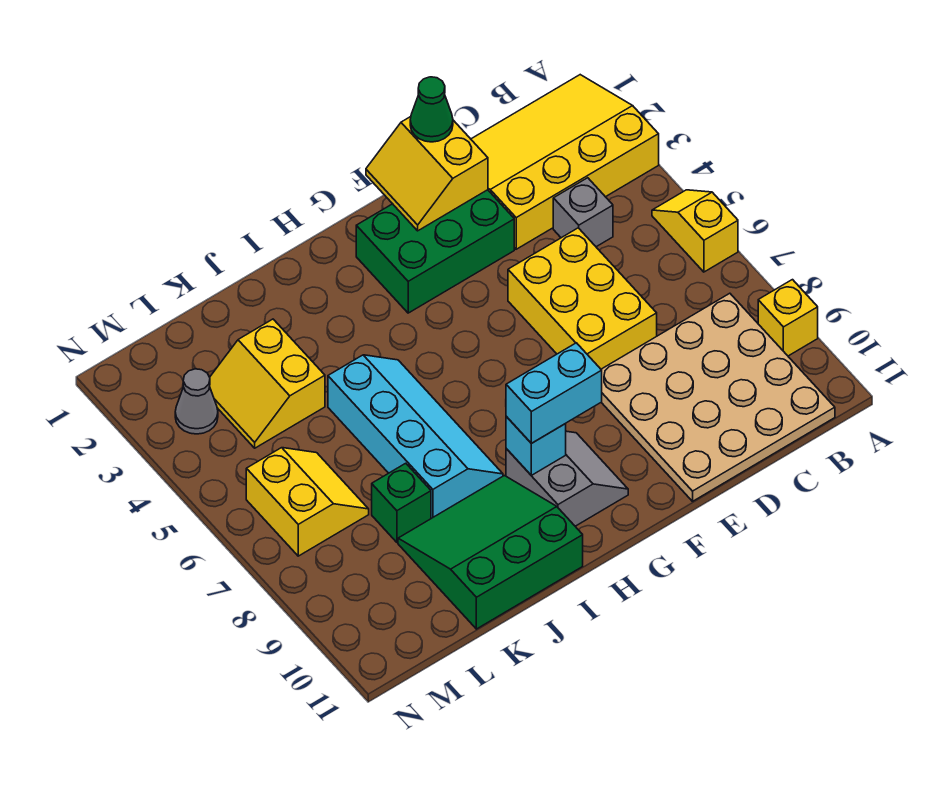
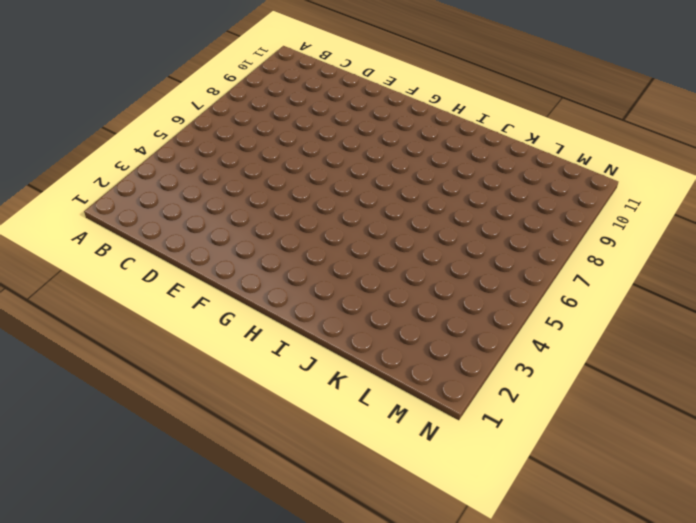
none -> yellow slope A1:D3 level 1 top 3
none -> yellow slope A5:A6 level 1 top 6
none -> yellow brick A9 level 1

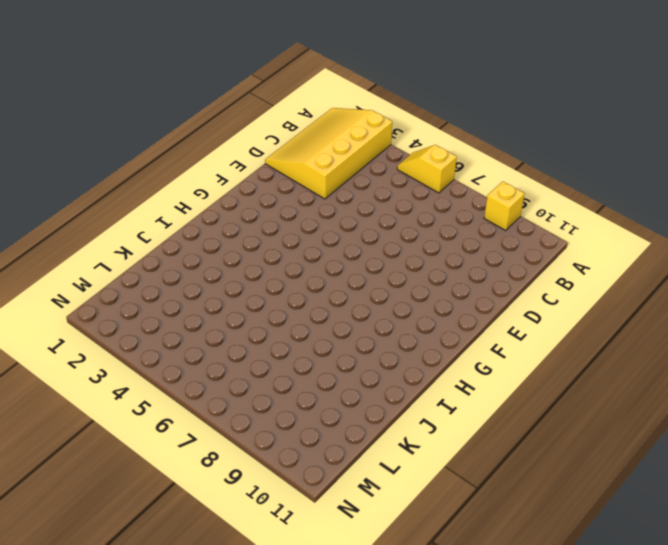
none -> tan plate B8:E11 level 1
none -> grey brick C4 level 1
none -> yellow brick D5:E7 level 1

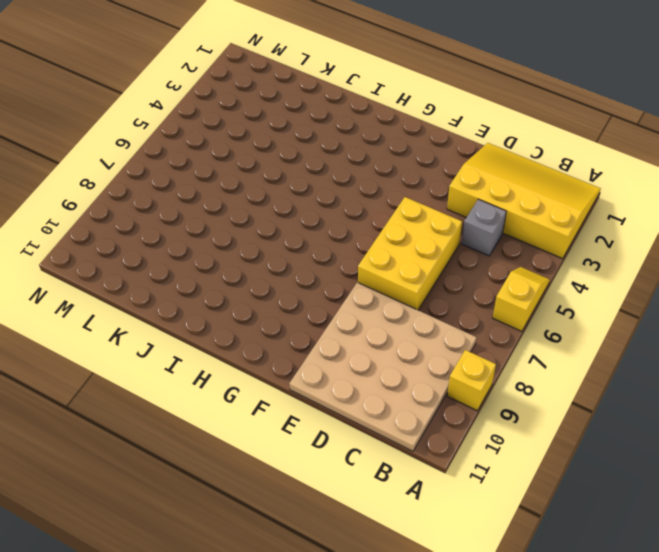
none -> green brick E2:G3 level 1
none -> grey slope G9:H10 level 1 top H
none -> cyan slope I5:J8 level 1 top J

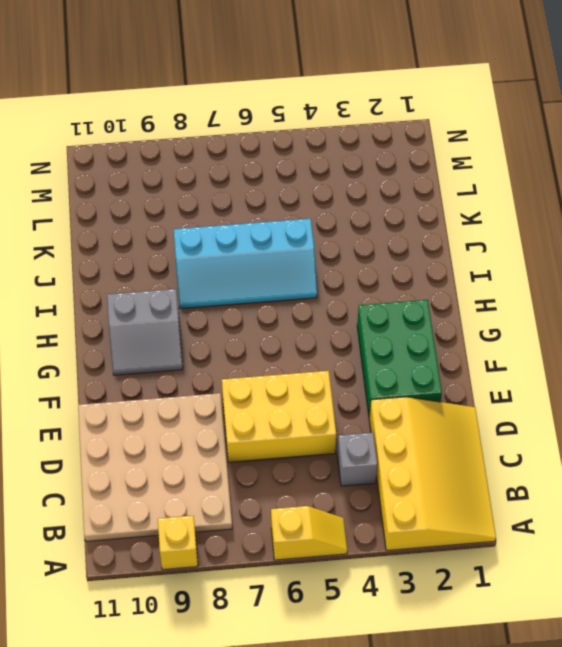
none -> green slope I9:K11 level 1 top 11
none -> yellow slope K3:L4 level 1 top K
none -> green brick K8 level 1

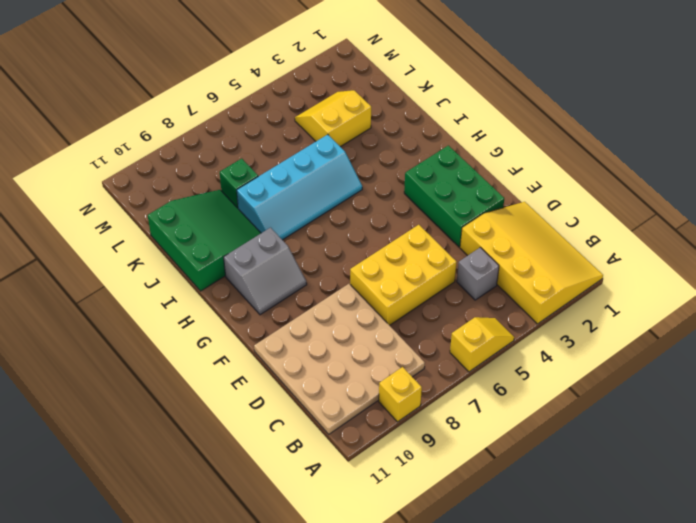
none -> yellow slope L6:M7 level 1 top M
none -> grey cone M3 level 1
none -> yellow slope E1:F2 level 2 top E

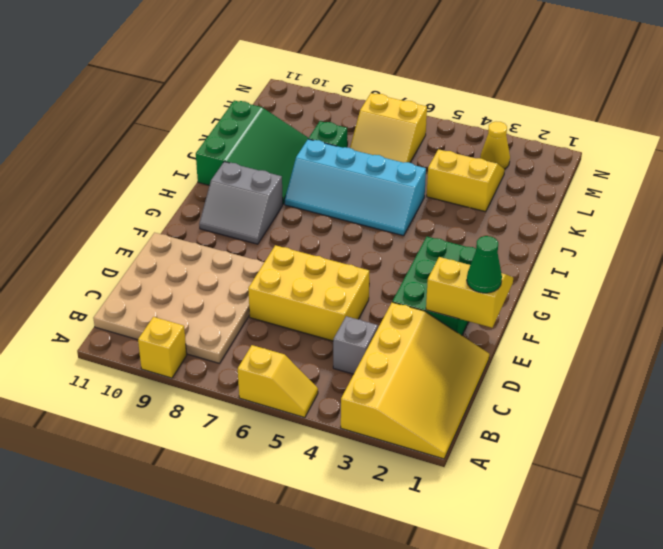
yellow cone M3 level 1 -> grey cone M3 level 1
none -> cyan brick H9 level 2
none -> cyan brick G9:H9 level 3

